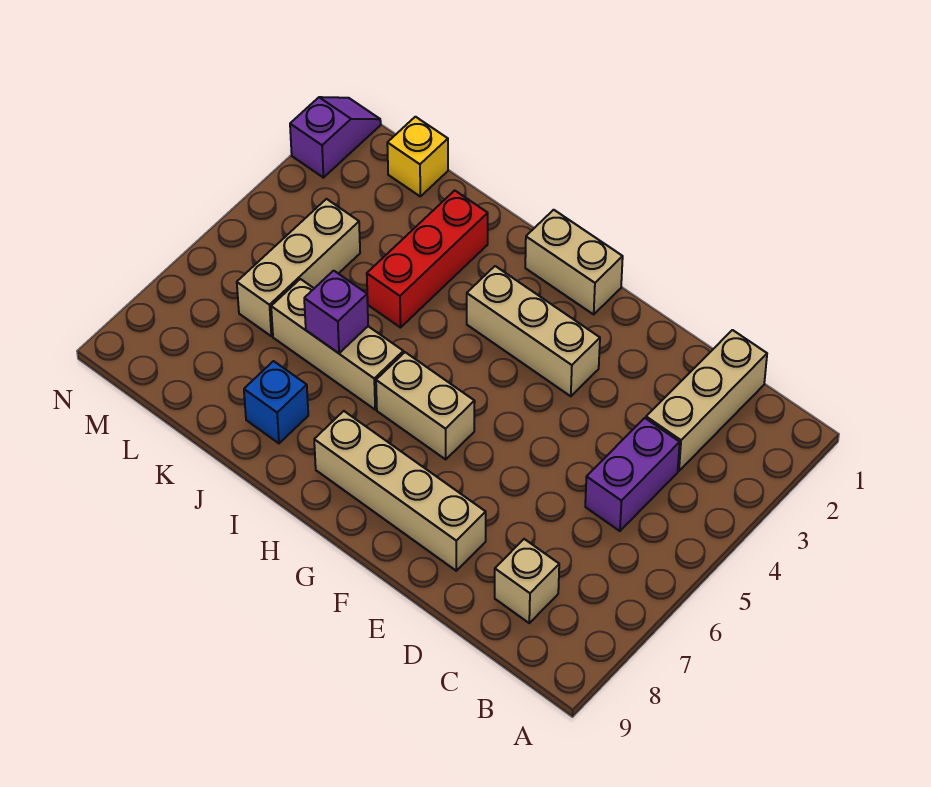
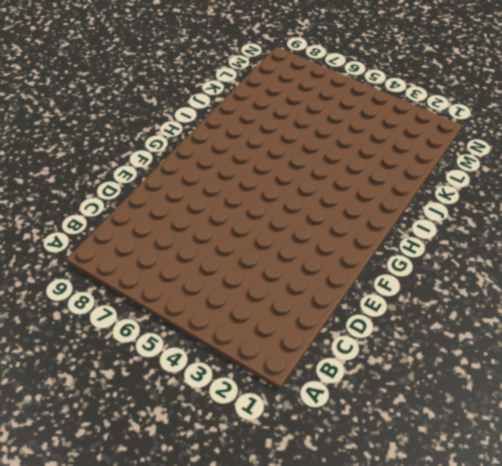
none -> tan brick C1:C3 level 1
none -> purple brick C4:C5 level 1
none -> tan brick C8 level 1

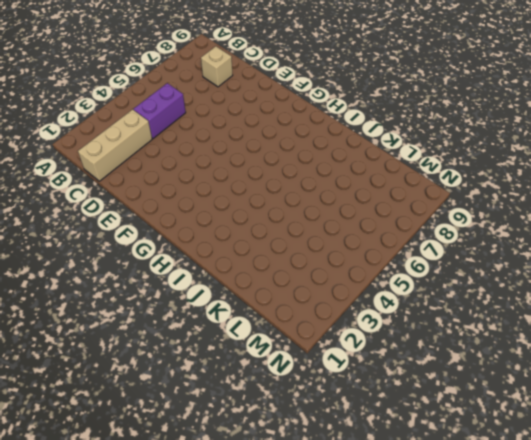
none -> tan brick E8:H8 level 1
none -> tan brick F3:H3 level 1
none -> tan brick G1:H1 level 1

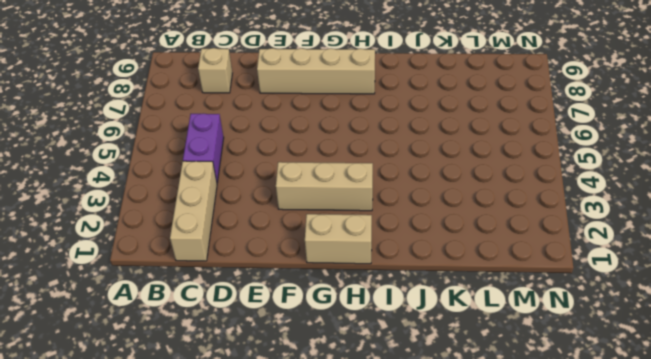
none -> tan brick G6:H6 level 1
none -> tan brick I6:K6 level 1
none -> red brick J2:J4 level 1

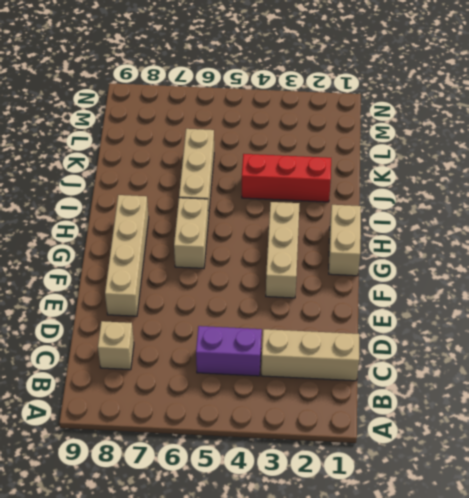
none -> blue brick J8 level 1
none -> yellow brick L1 level 1
none -> tan brick L4:L6 level 1

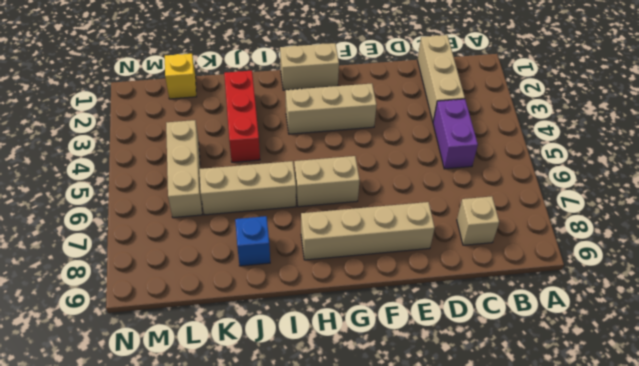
none -> purple slope N1:N2 level 1 top 2
none -> purple brick J6 level 2

